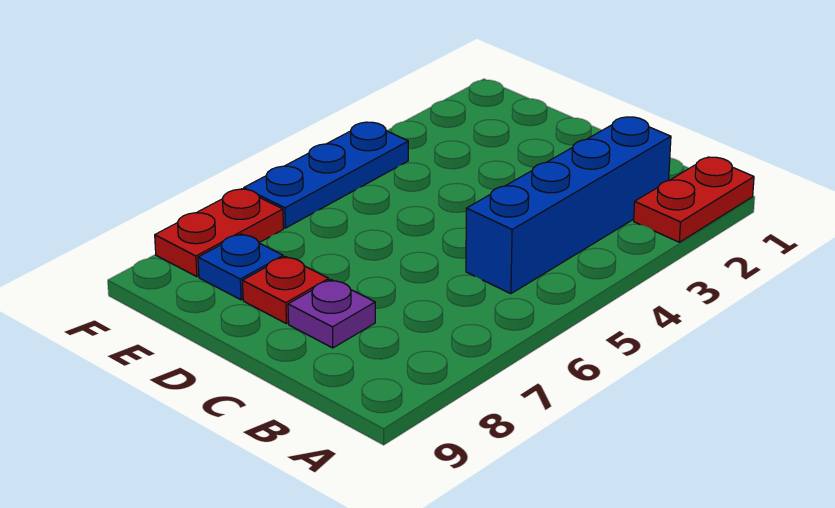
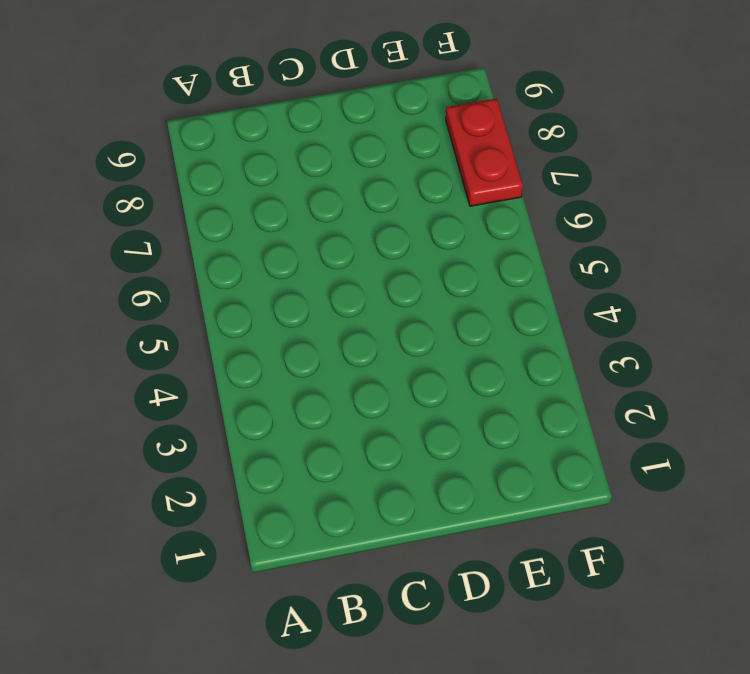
none -> red plate A1:A2 level 1
none -> blue brick B2:B5 level 1

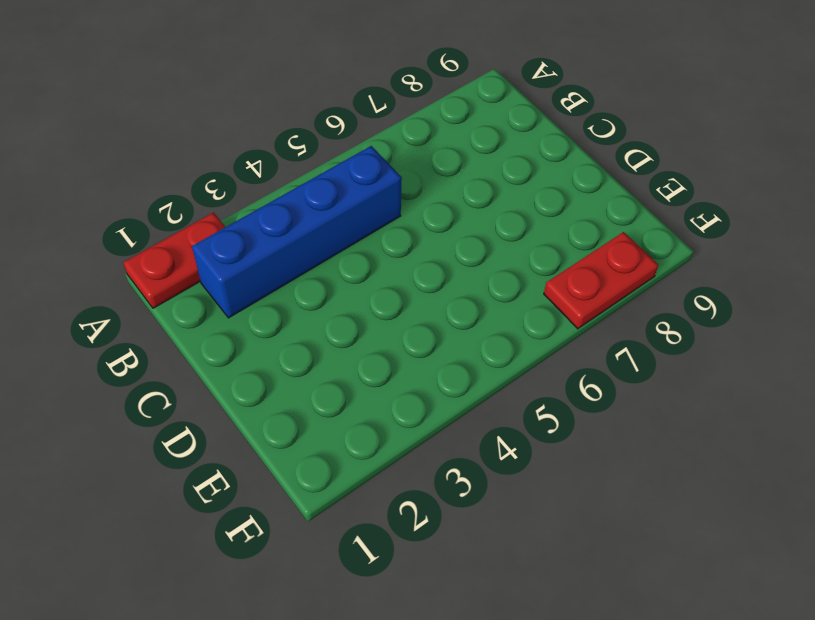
none -> purple plate C8 level 1
none -> red plate D8 level 1

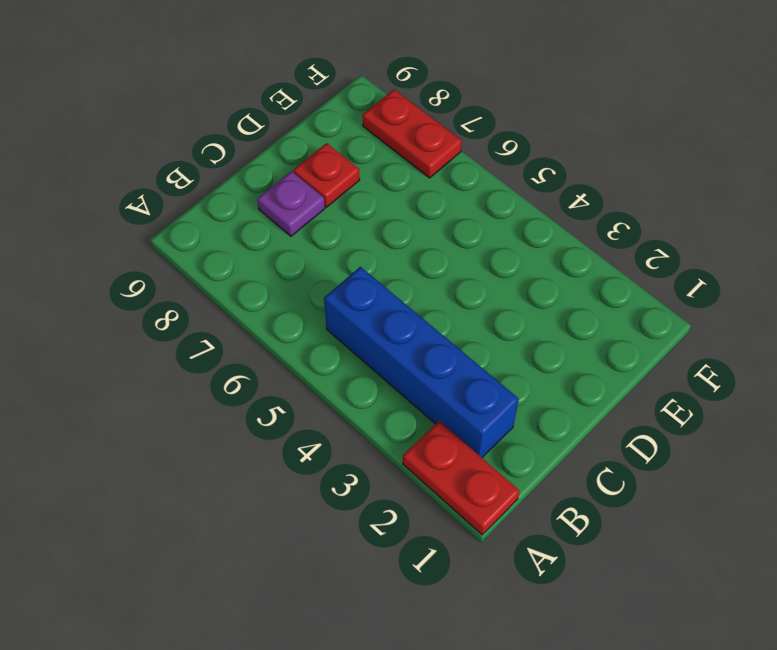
none -> blue plate E8 level 1
none -> blue plate F4:F6 level 1

